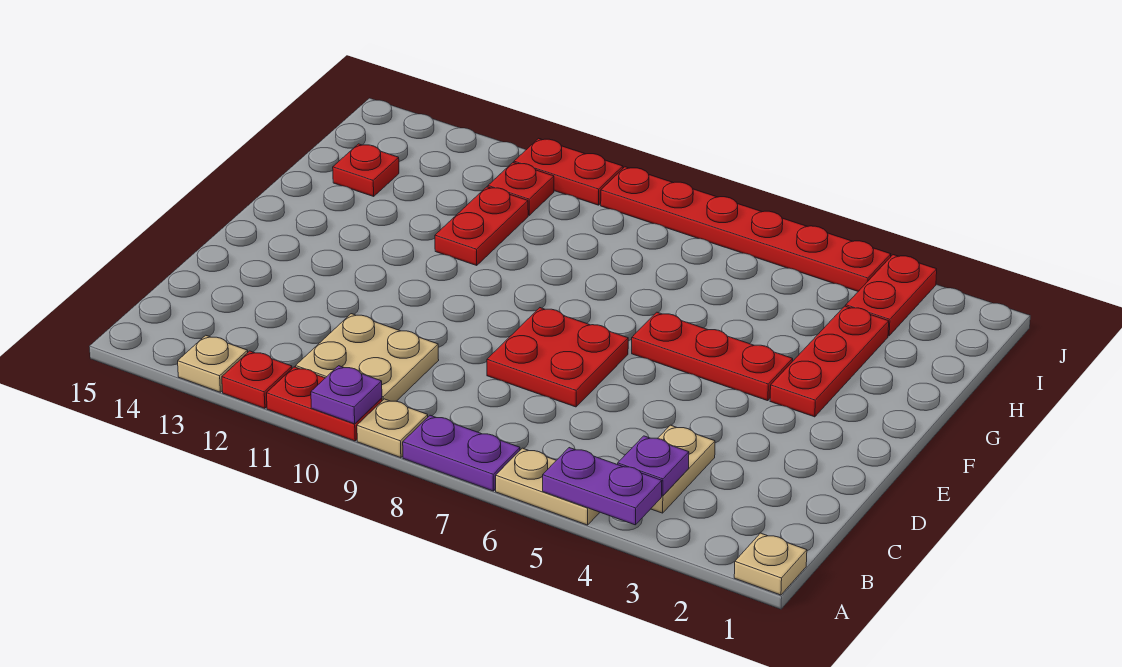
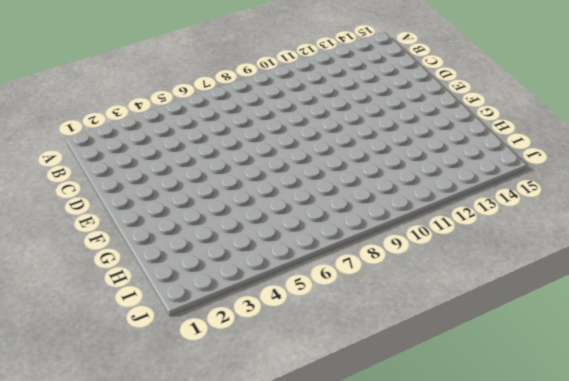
none -> tan plate A1 level 1
none -> tan plate A5:A6 level 1
none -> purple plate A7:A8 level 1

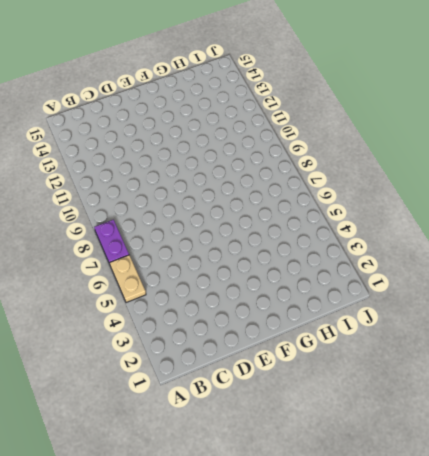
none -> tan plate A1 level 1
none -> tan plate A9 level 1
none -> red plate A10:A11 level 1

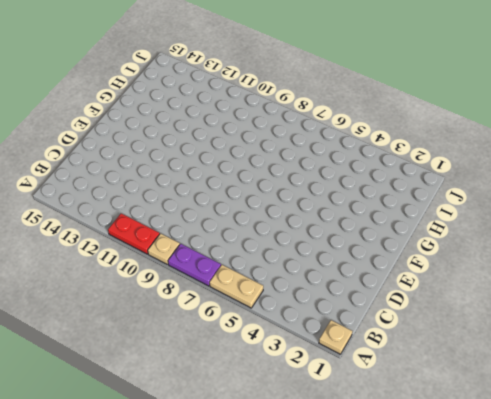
none -> red plate A12 level 1
none -> tan plate A13 level 1
none -> tan plate B4:C4 level 1

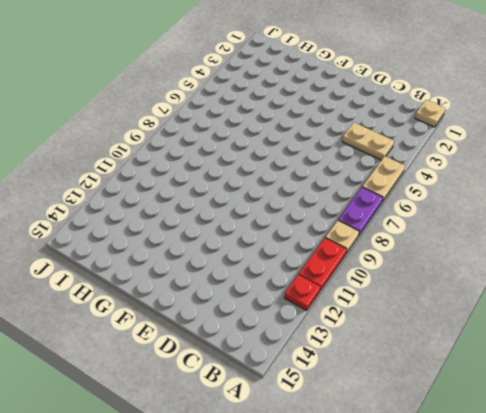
none -> tan plate A13 level 1
none -> tan plate B10:C11 level 1
none -> red plate D7:E8 level 1

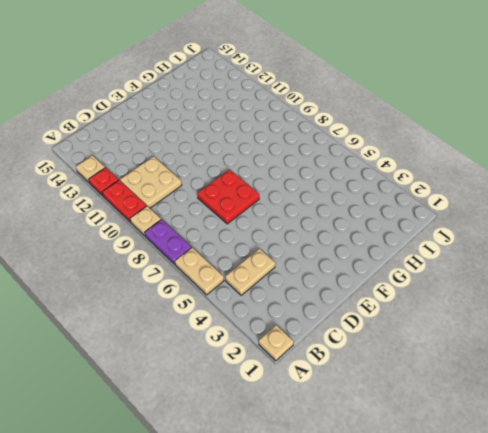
none -> red plate F3:H3 level 1
none -> red plate F4:F6 level 1
none -> red plate G11:H11 level 1

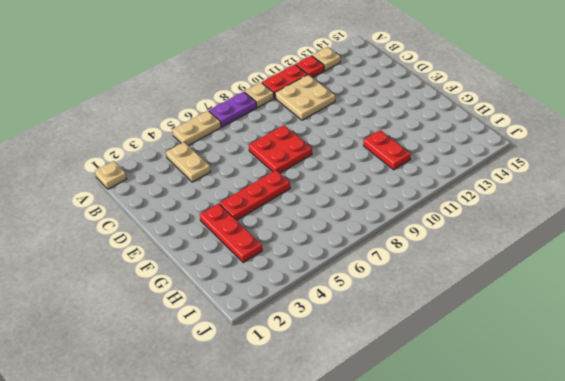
none -> red plate H14 level 1
none -> red plate I3:J3 level 1
none -> red plate I11 level 1

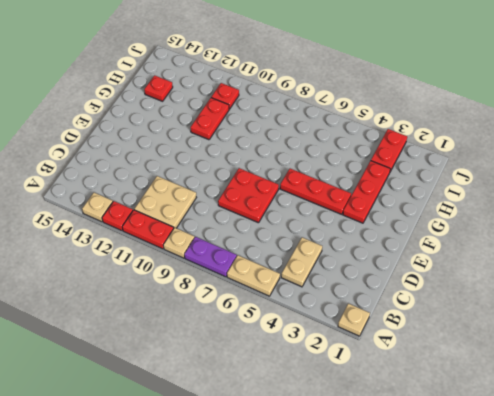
none -> red plate J4:J9 level 1
none -> red plate J10:J11 level 1
none -> purple plate A4:A5 level 2

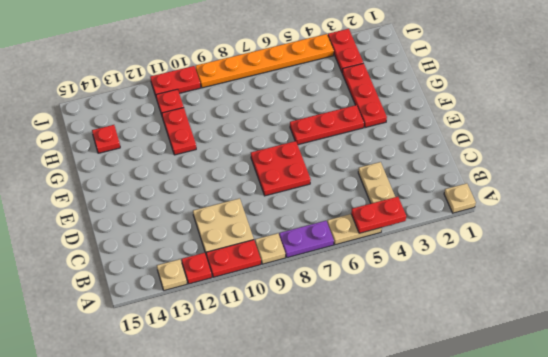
red plate A4:A5 level 2 -> purple plate A4:A5 level 2
orange plate J4:J9 level 1 -> red plate J4:J9 level 1
none -> purple plate A10 level 2
none -> purple plate B4 level 2

